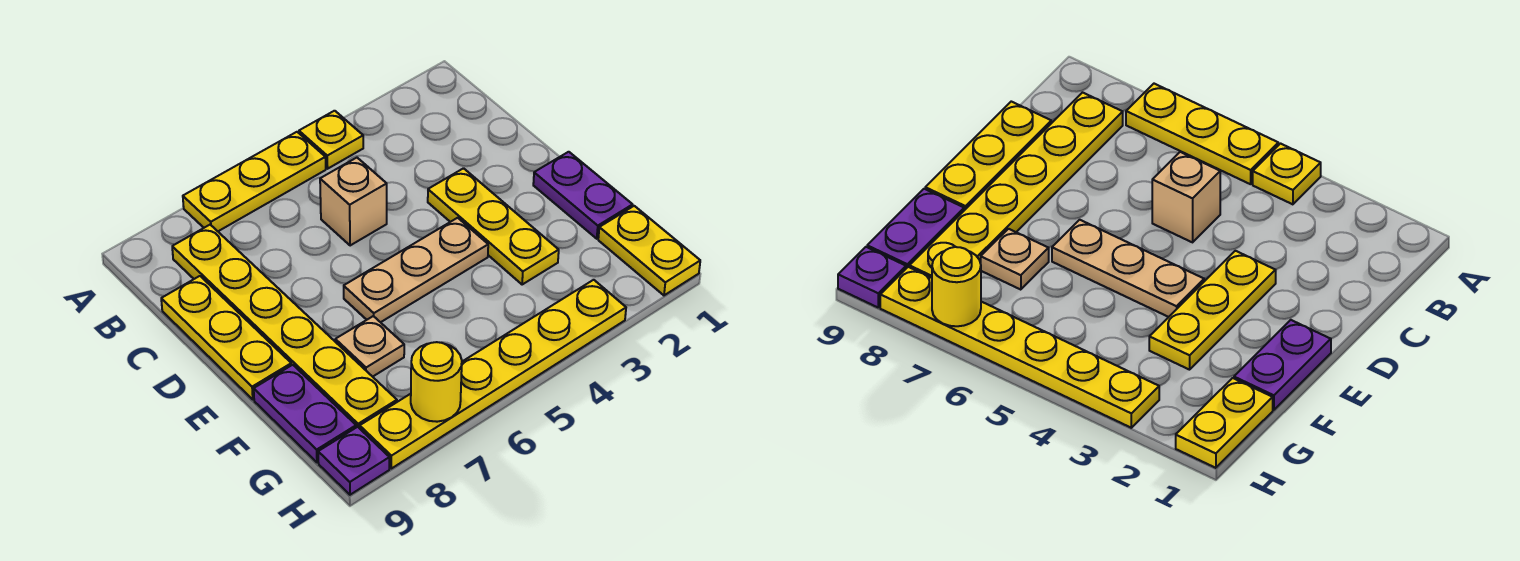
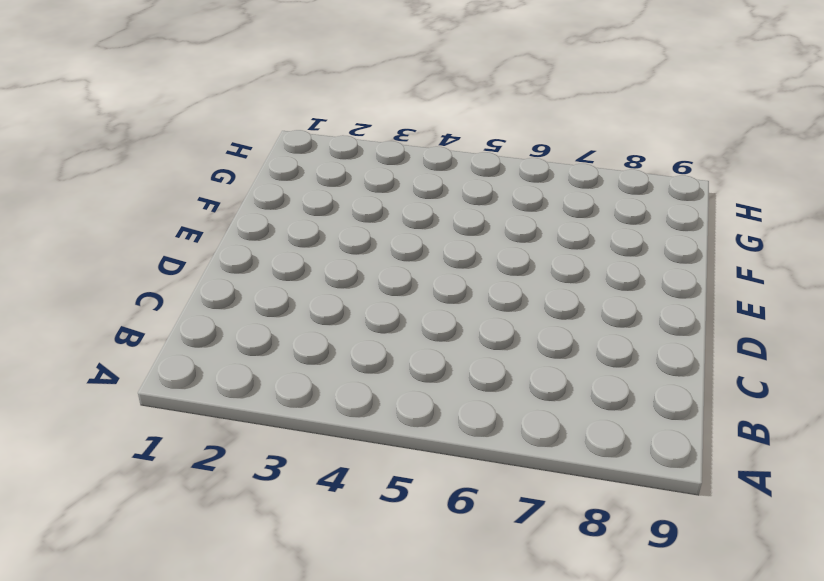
none -> yellow plate A4 level 1
none -> yellow plate A5:A7 level 1
none -> yellow plate B8:G8 level 1

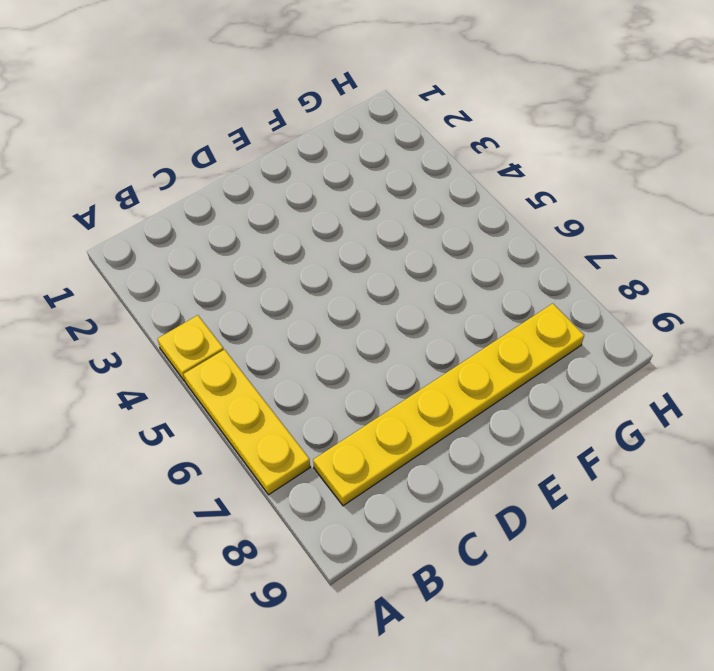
none -> tan brick C5 level 1
none -> yellow plate C9:E9 level 1
none -> yellow plate D3:F3 level 1

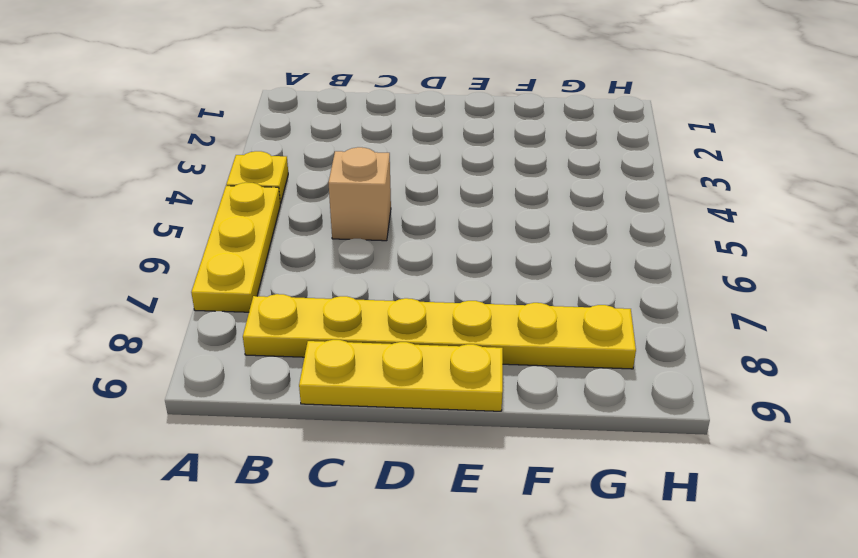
none -> yellow plate D3:F3 level 1
none -> purple plate E1:F1 level 1
none -> tan plate E4:E6 level 1

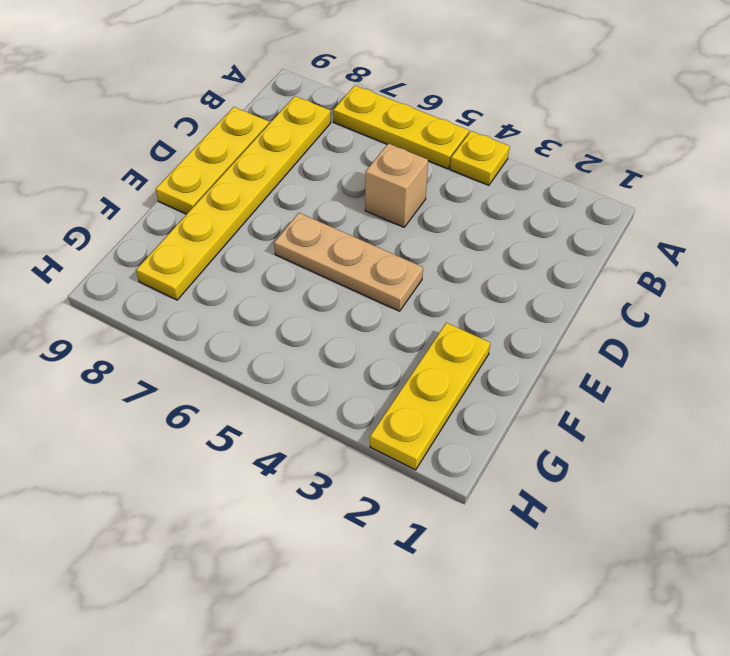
yellow plate F2:H2 level 1 -> yellow plate D3:F3 level 1
none -> purple plate E1:F1 level 1
none -> tan plate F7 level 1
none -> purple plate F9:G9 level 1

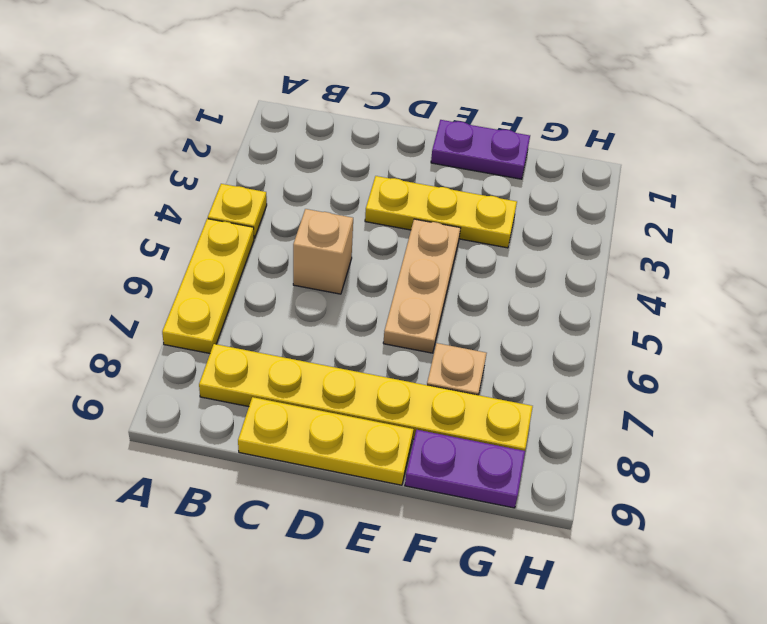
none -> yellow plate G1:H1 level 1
none -> yellow plate H3:H8 level 1
none -> purple plate H9 level 1

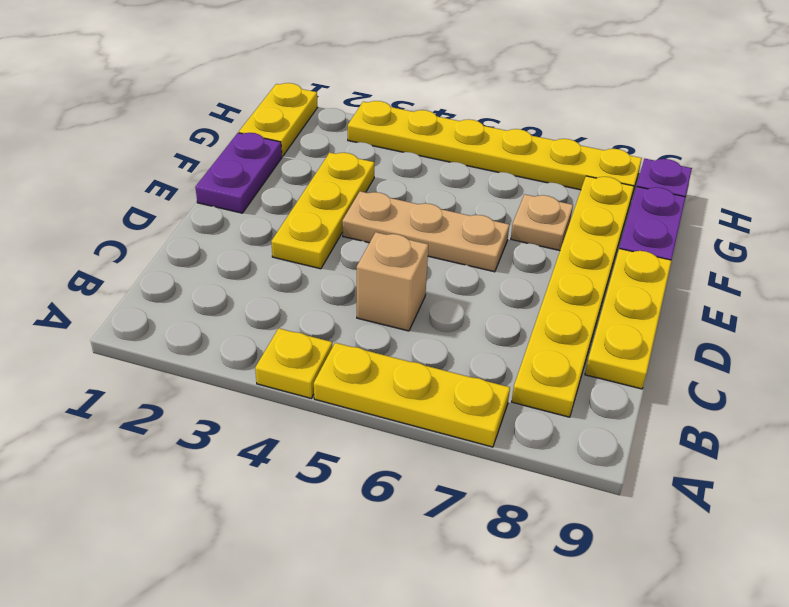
none -> yellow round brick H7 level 2

